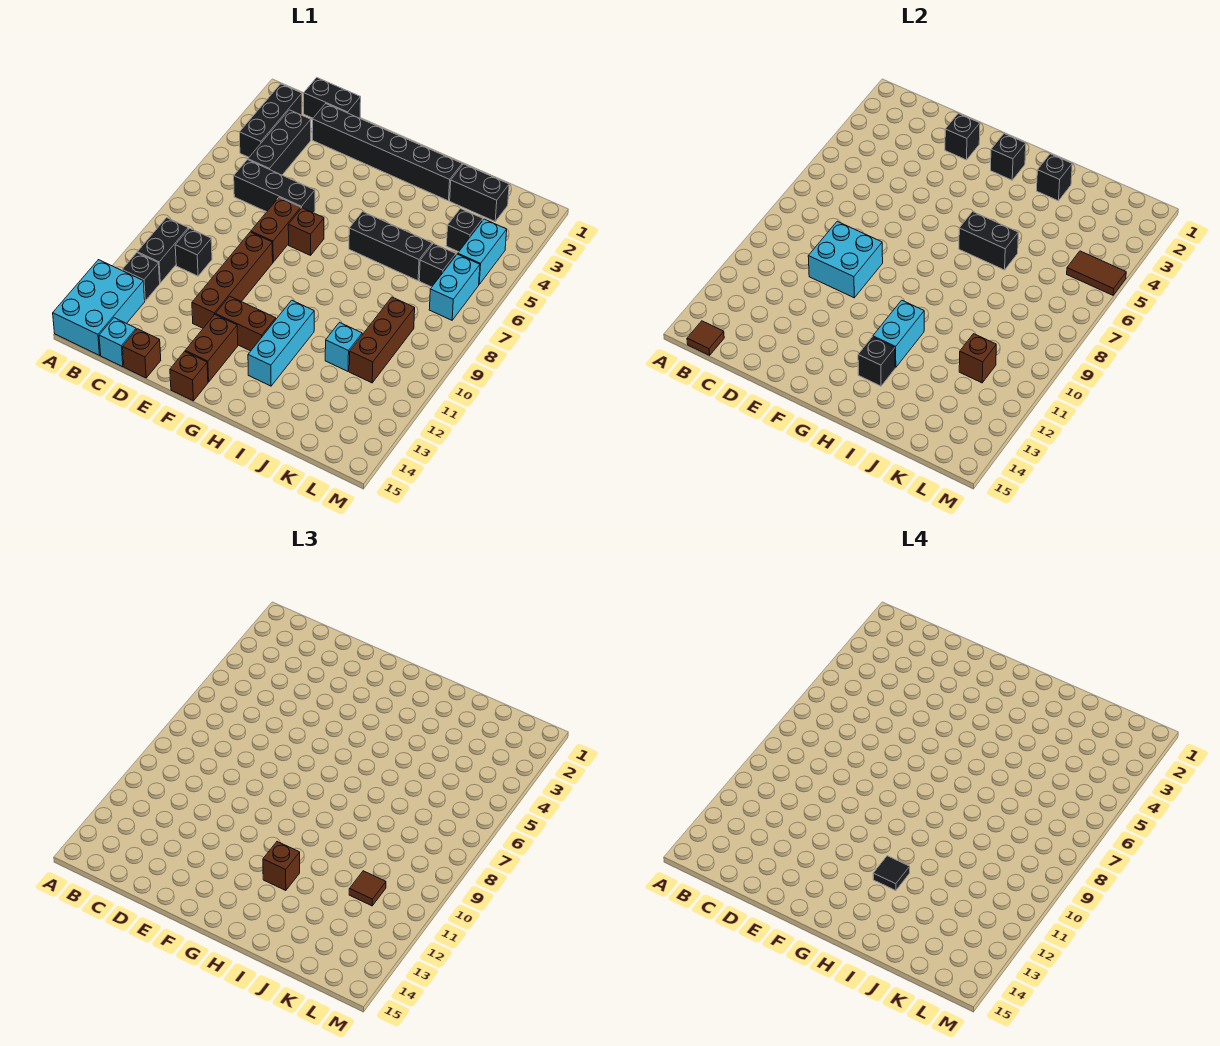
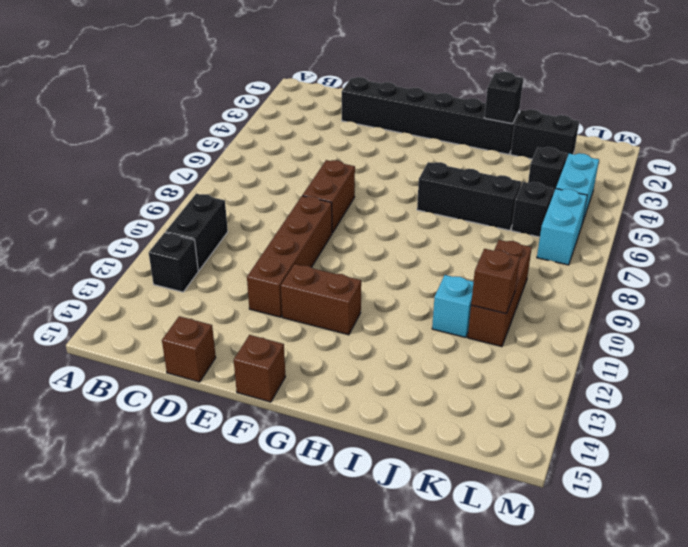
none -> cyan brick A13:B15 level 1
none -> black brick B2:B4 level 1
none -> black brick C1:D1 level 1
none -> black brick C3:C5 level 1

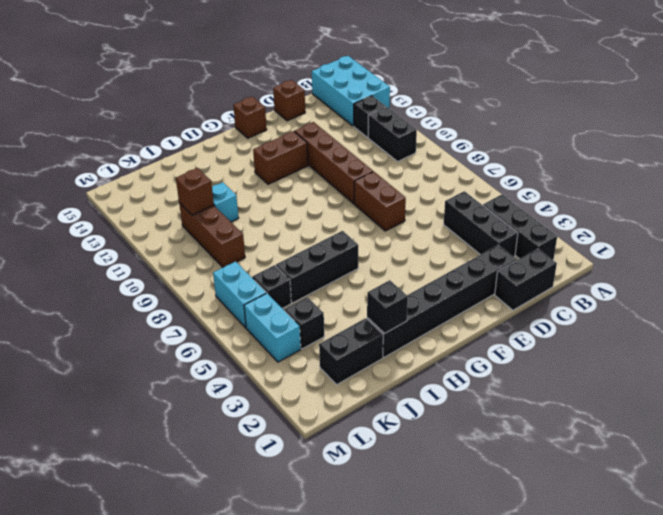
none -> black brick C6:E6 level 1
none -> black brick C10 level 1
none -> cyan brick C15 level 1
none -> brown brick F7 level 1

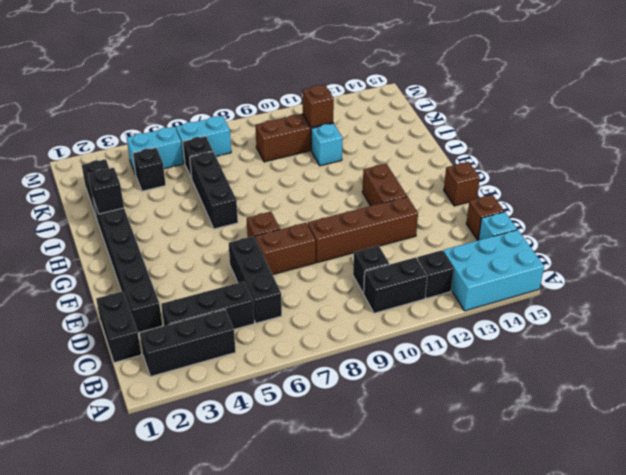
none -> brown brick F13:F14 level 1
none -> cyan brick H11:H13 level 1
none -> brown tile B15 level 2
none -> cyan brick D9:E10 level 2

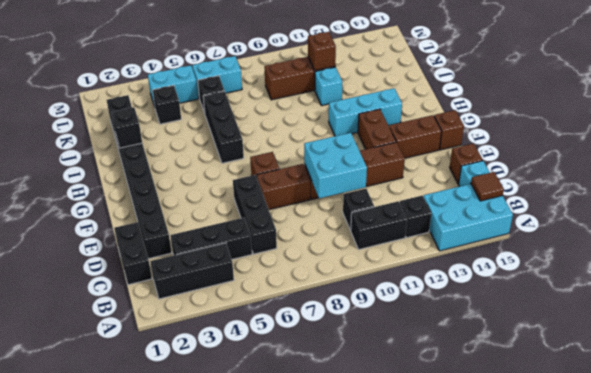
none -> black brick E2 level 2
none -> black brick G2 level 2
none -> black brick H6:I6 level 2
none -> cyan brick H11:H12 level 2

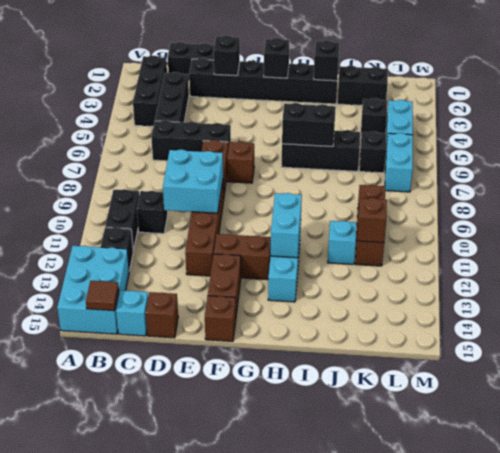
none -> black brick H13 level 2
none -> brown tile L5:M5 level 2
none -> brown brick H12 level 3
none -> brown tile K11 level 3

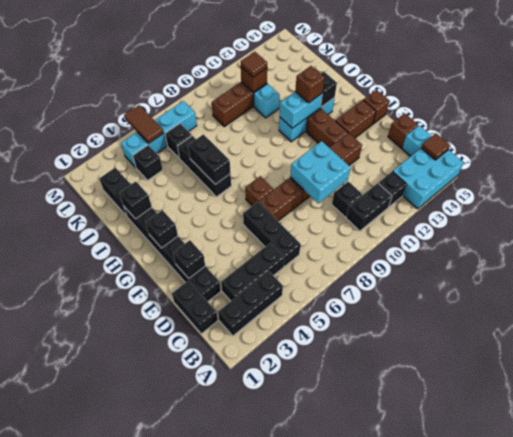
none -> black tile H12 level 4

